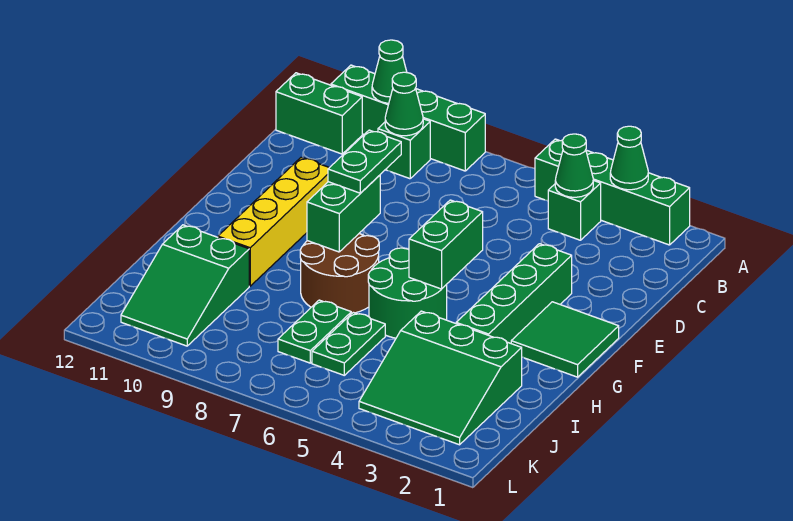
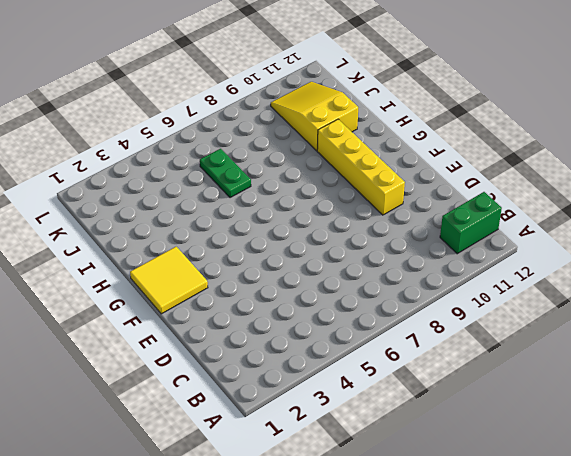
yellow tile F1:G2 level 1 -> green tile F1:G2 level 1
yellow slope I10:K11 level 1 top I -> green slope I10:K11 level 1 top I
none -> green brick A2:A5 level 1
none -> green brick A8:A11 level 1
none -> green brick B4 level 1

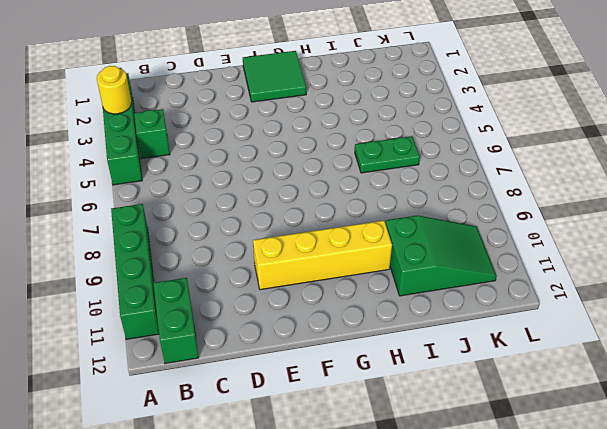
yellow round brick A3 level 2 -> green cone A3 level 2
none -> green brick B9 level 1
none -> green brick E3:H3 level 1
none -> green round brick G5:H6 level 1

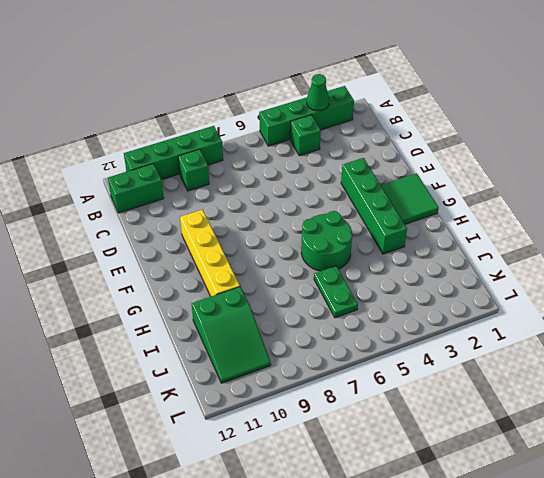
none -> brown round brick G7:H8 level 1
none -> green slope I2:K4 level 1 top I
none -> green plate I7:J7 level 1

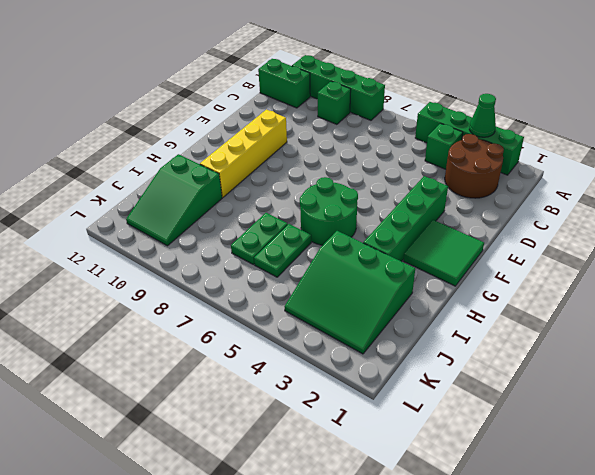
brown round brick B2:C3 level 1 -> brown round brick G7:H8 level 1
none -> green cone A10 level 2
none -> green cone B4 level 2
none -> green cone B9 level 2

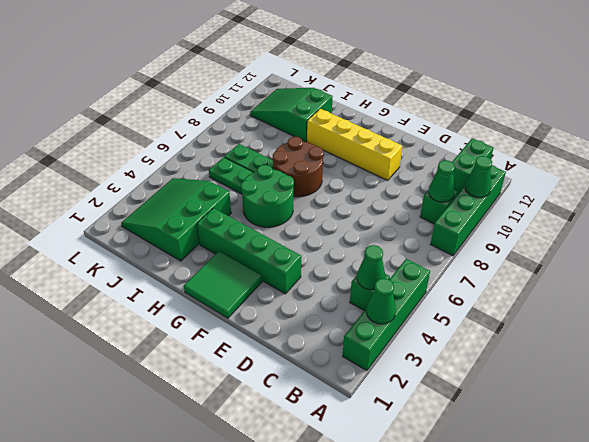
none -> green brick F5:G5 level 2
none -> green brick F8:G8 level 2
none -> green plate E8:F8 level 3

